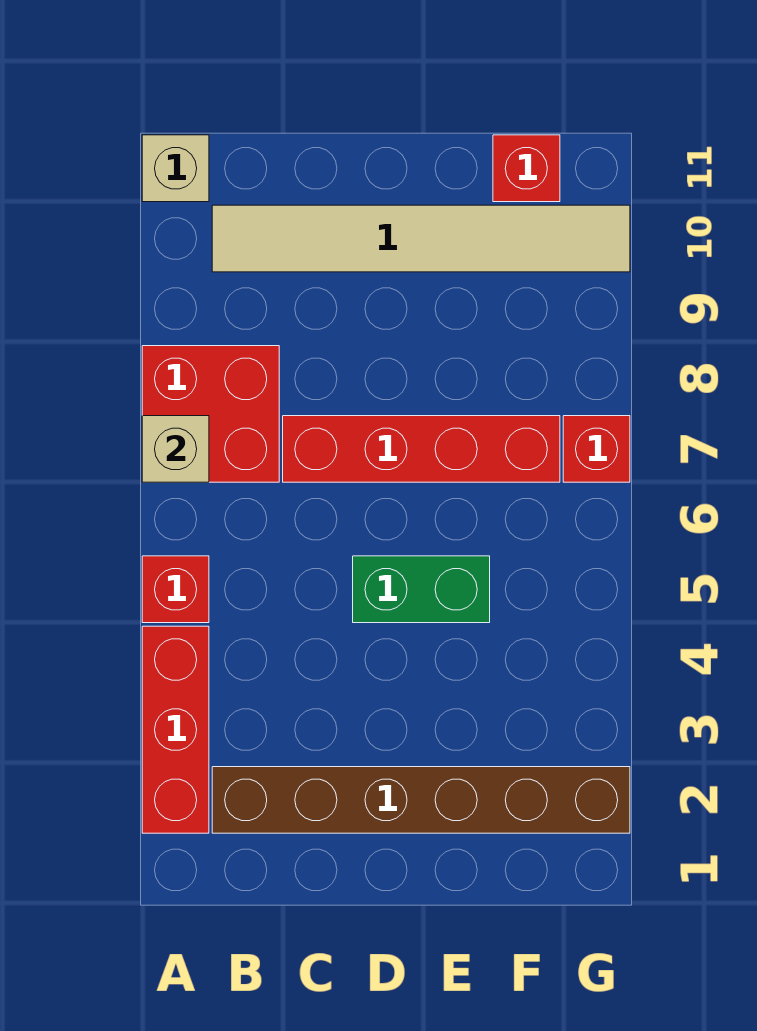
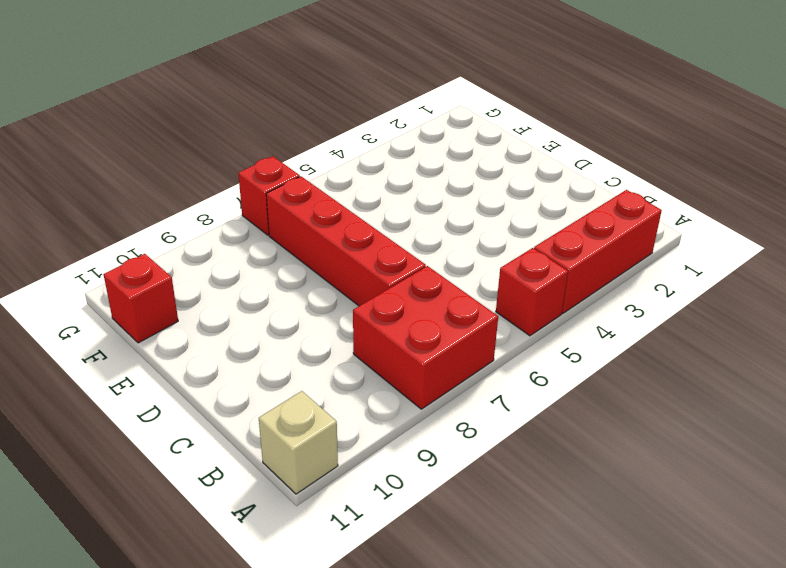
none -> brown brick B2:G2 level 1
none -> tan tile B10:G10 level 1

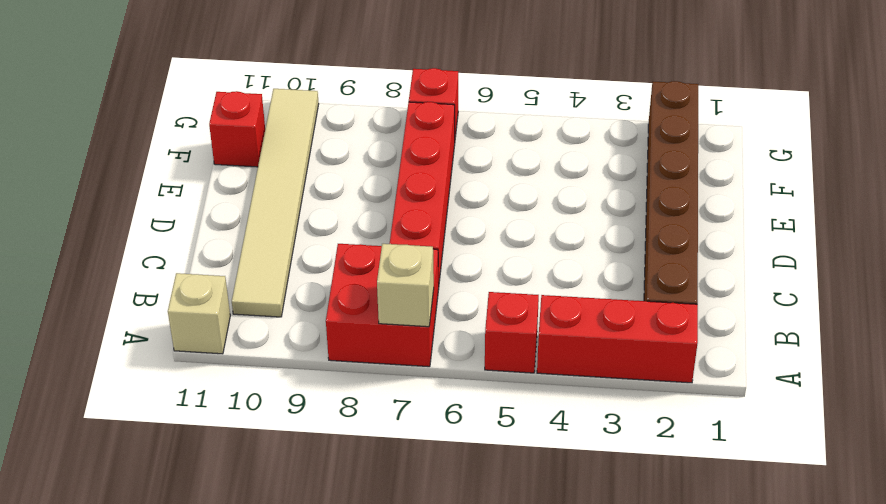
none -> green brick D5:E5 level 1

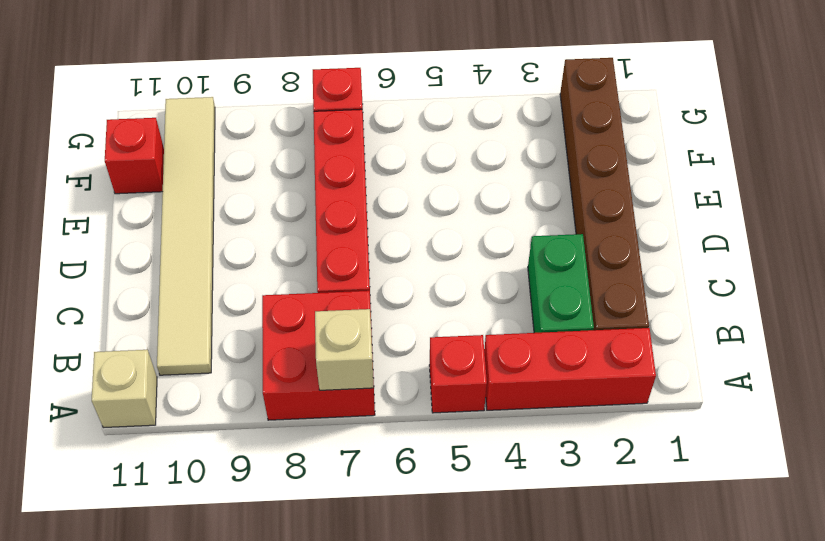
green brick B3:C3 level 1 -> green brick D5:E5 level 1

